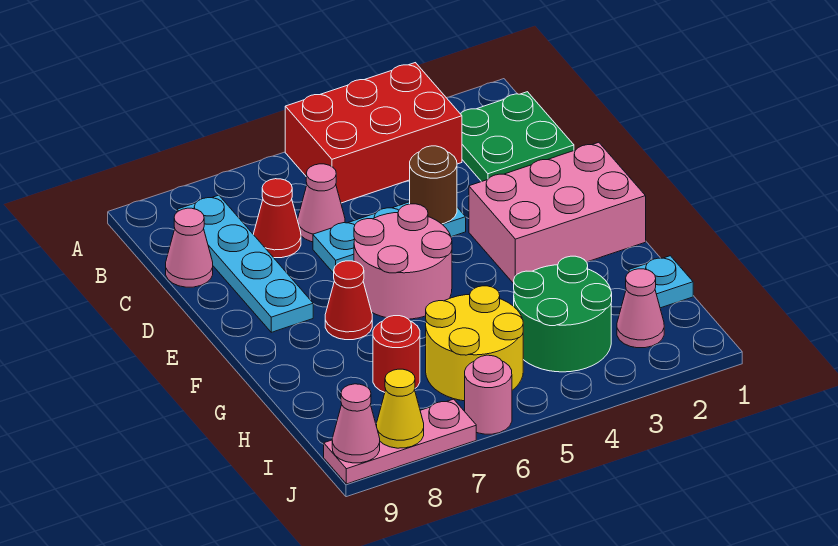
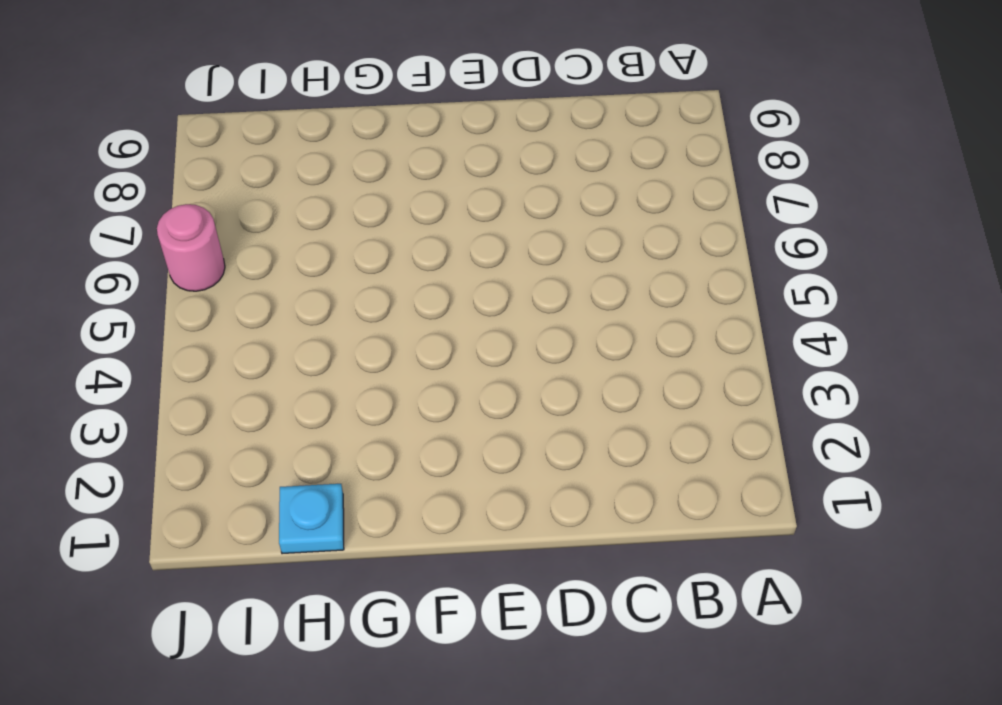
none -> red brick A3:B5 level 1
none -> green plate B1:C2 level 1
none -> cyan plate B8:E8 level 1

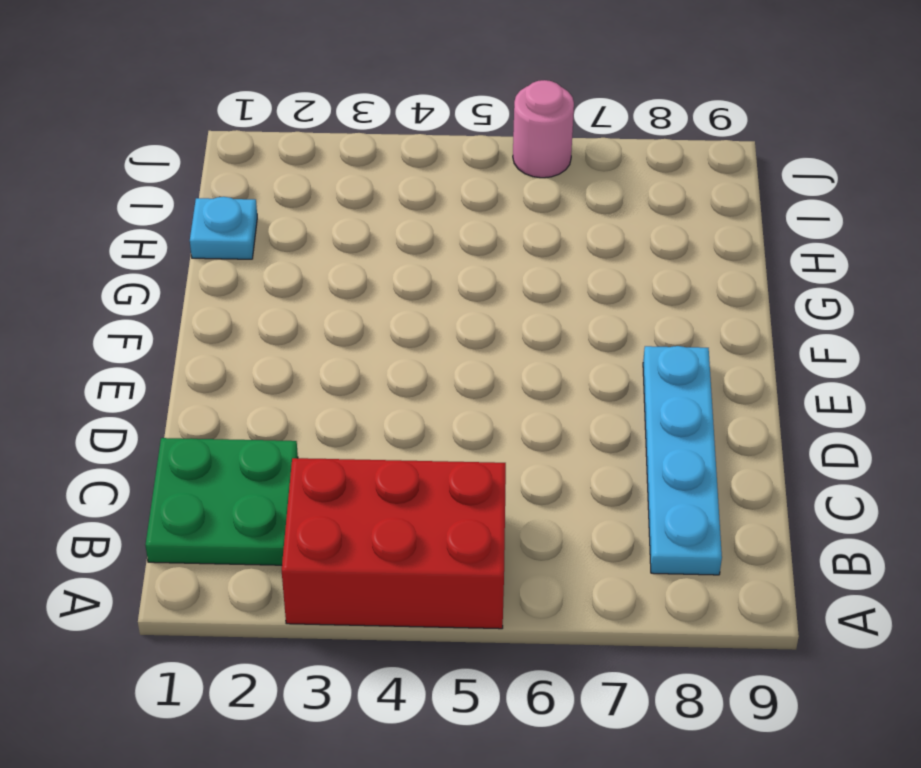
none -> pink cone C6 level 1
none -> red cone C7 level 1
none -> pink cone C9 level 1

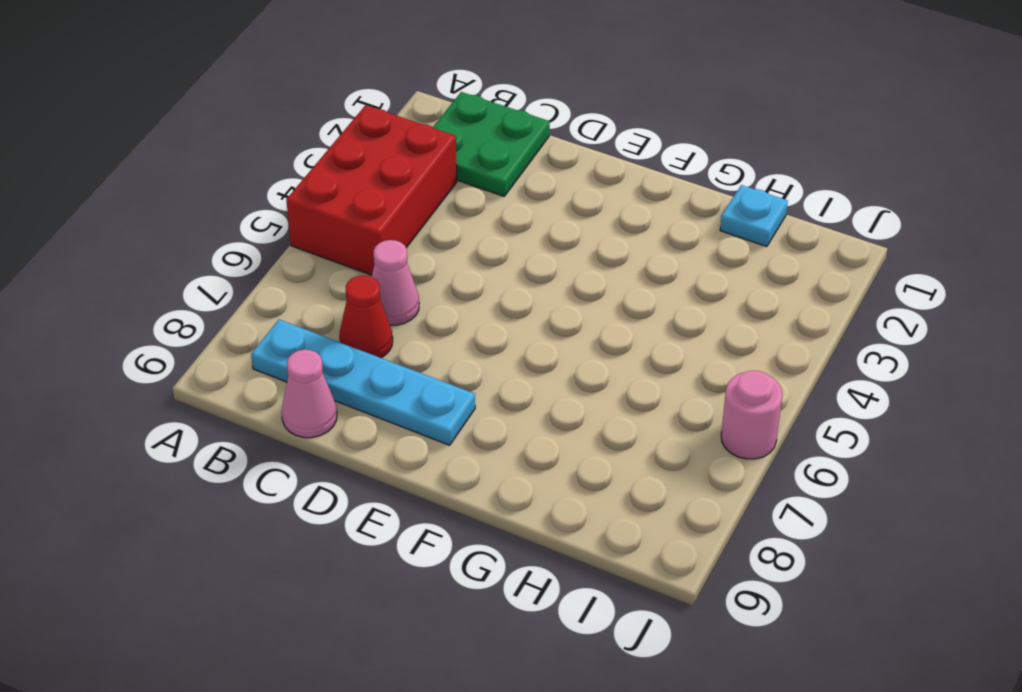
none -> cyan plate D4:D6 level 1
none -> pink brick E1:F3 level 1
none -> pink round brick E5:F6 level 1

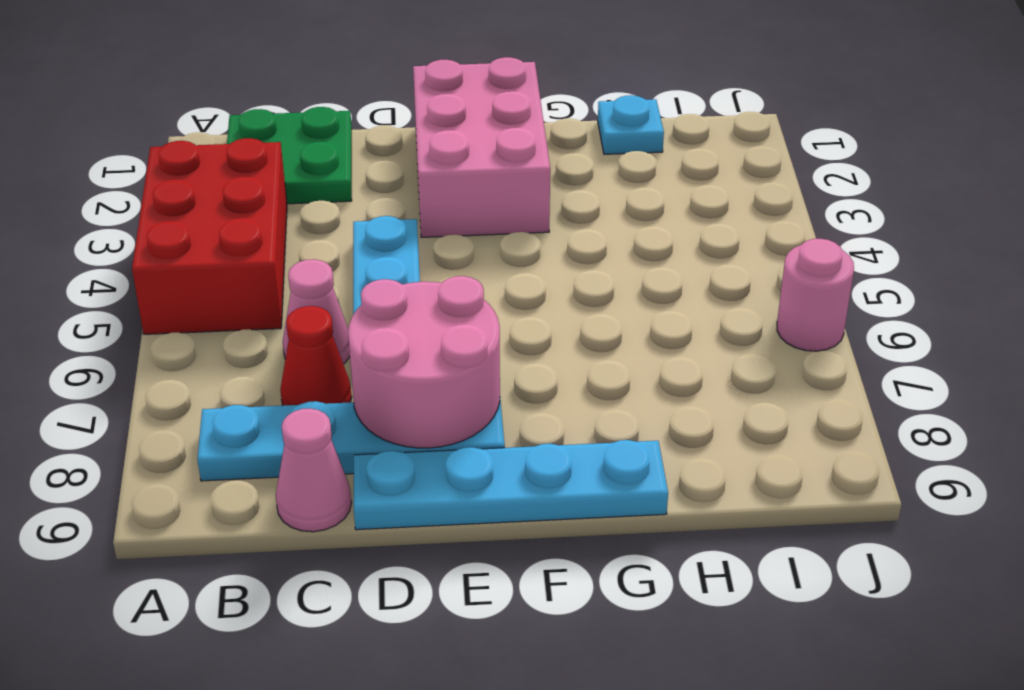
pink round brick D7:E8 level 2 -> pink round brick E5:F6 level 1
cyan plate D9:G9 level 1 -> none
none -> red cone F7 level 1
none -> green round brick H3:I4 level 1
none -> yellow round brick H5:I6 level 1

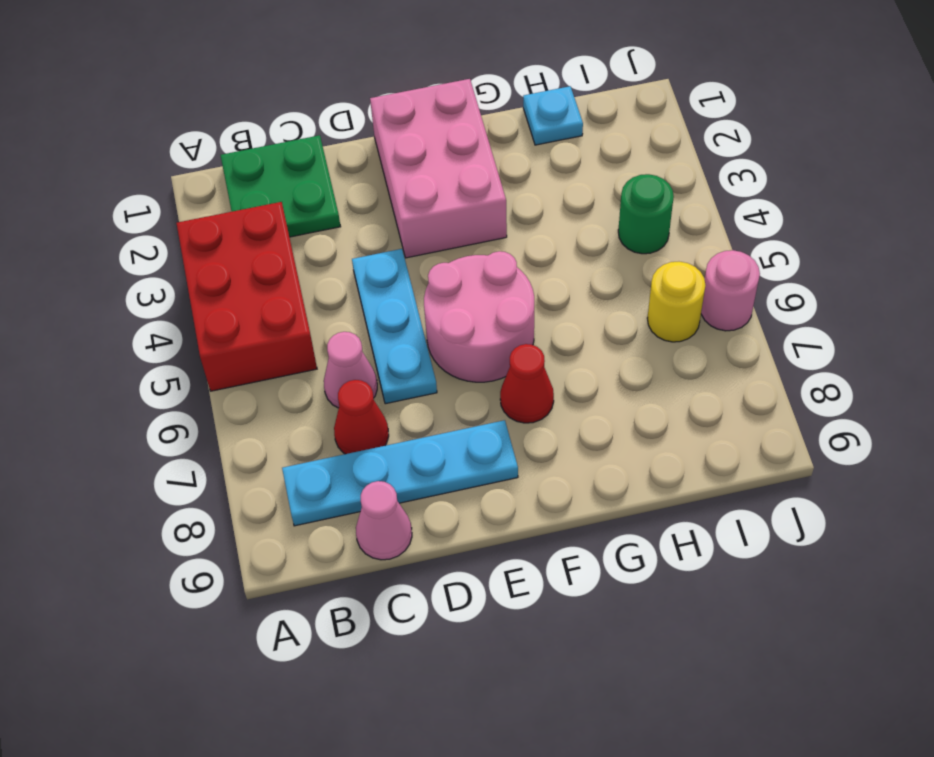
green round brick I4 level 1 -> green round brick H3:I4 level 1
yellow round brick I6 level 1 -> yellow round brick H5:I6 level 1
none -> red round brick H7 level 1
none -> pink cone I2 level 1
none -> pink plate J7:J9 level 1

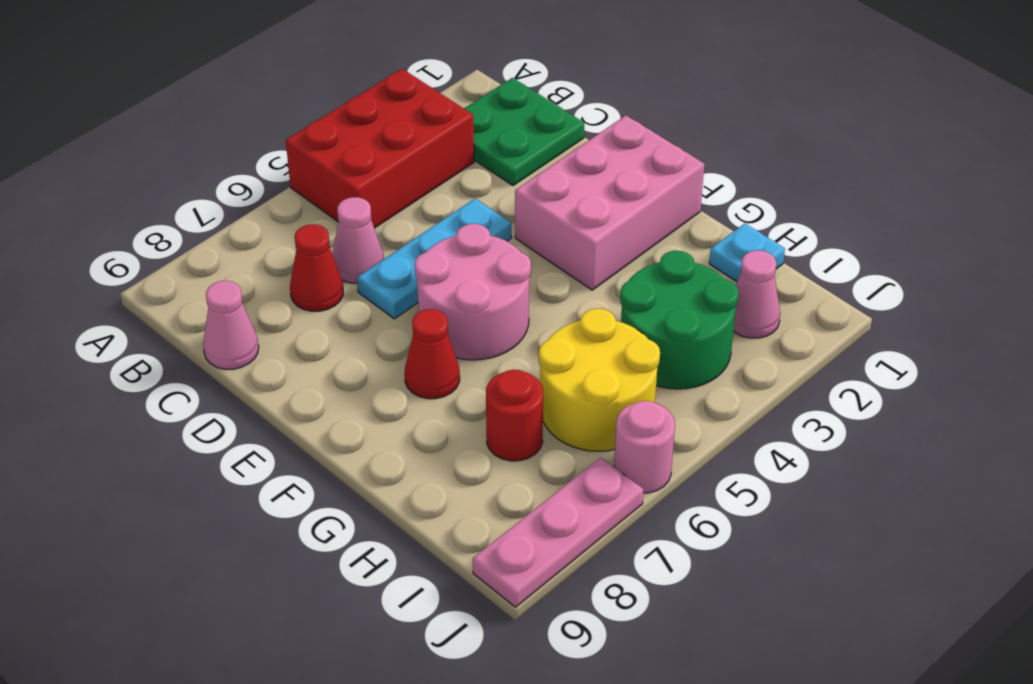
none -> cyan plate B8:E8 level 1
none -> brown round brick D4 level 2
none -> yellow cone J8 level 2

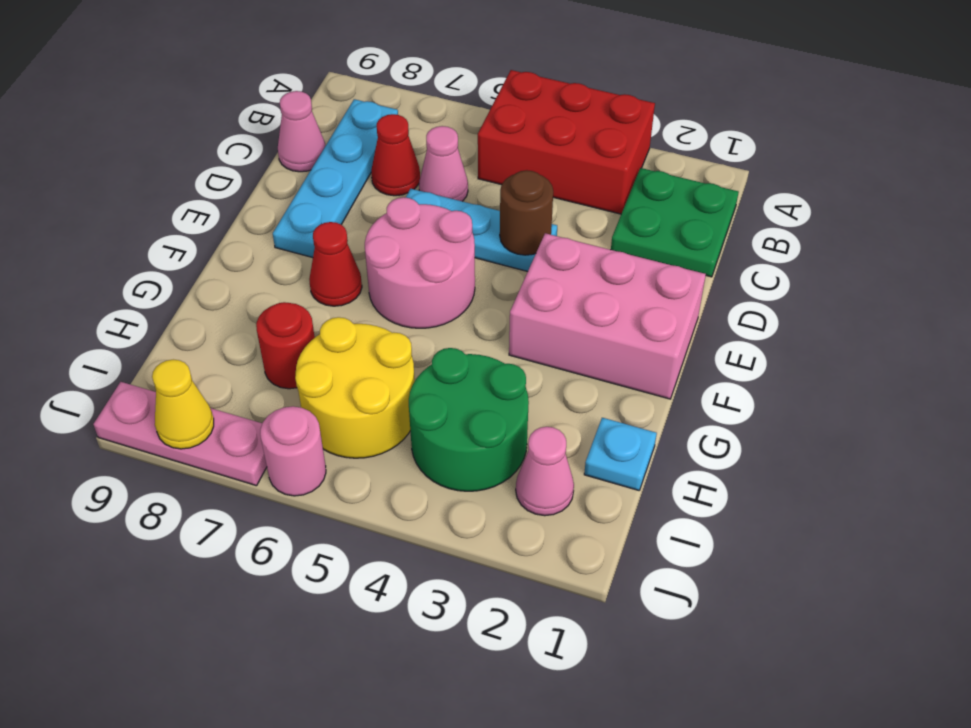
none -> pink cone J9 level 2

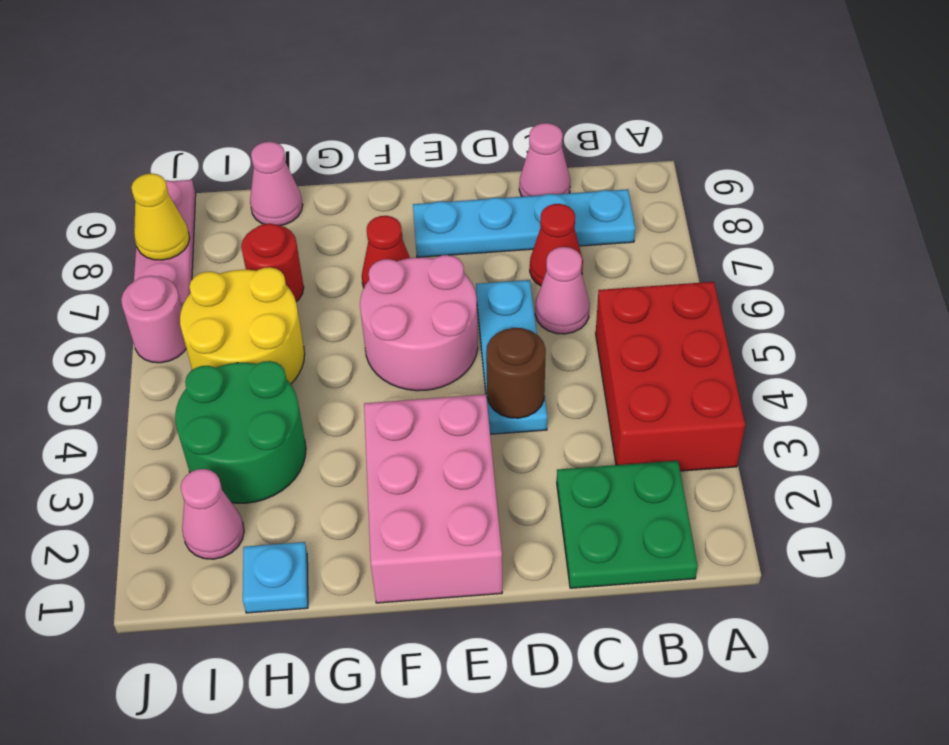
pink cone H9 level 1 -> pink cone J9 level 2

